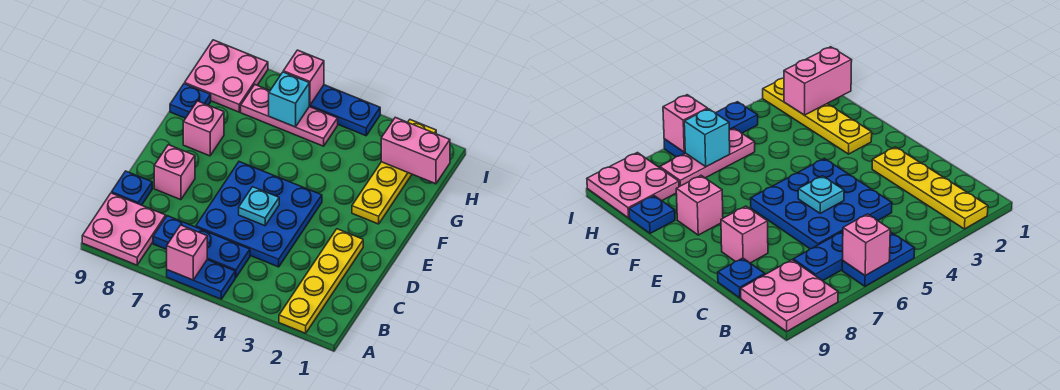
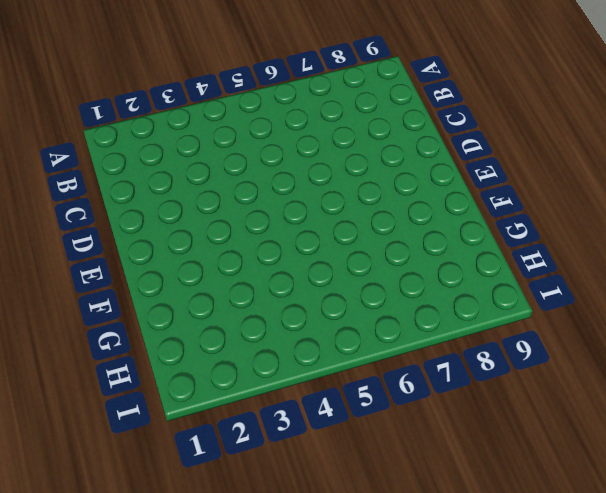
none -> yellow plate A2:D2 level 1
none -> blue plate A5:A6 level 1
none -> pink plate A8:B9 level 1

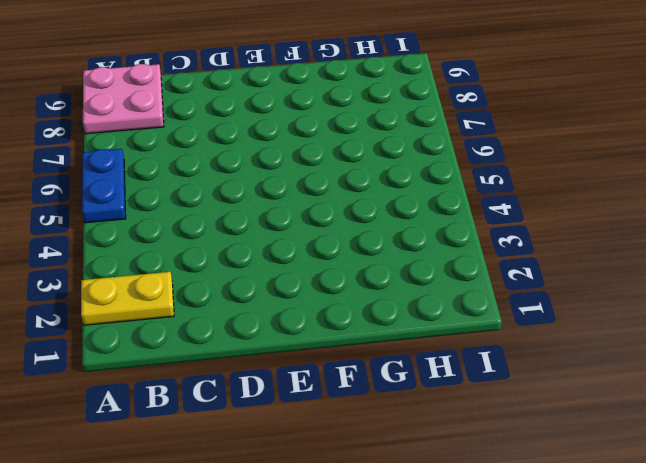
yellow plate A2:B2 level 1 -> yellow plate A2:D2 level 1
none -> blue plate B5:B7 level 1
none -> blue plate C4:E6 level 1
none -> blue plate C9 level 1

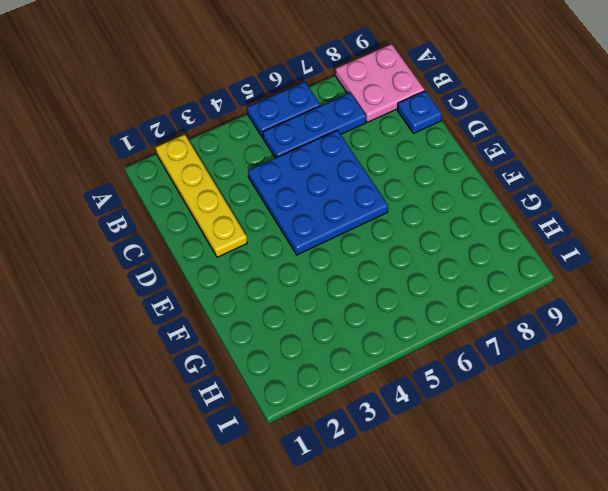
none -> pink brick D8 level 1
none -> yellow plate F2:I2 level 1
none -> pink brick F8 level 1

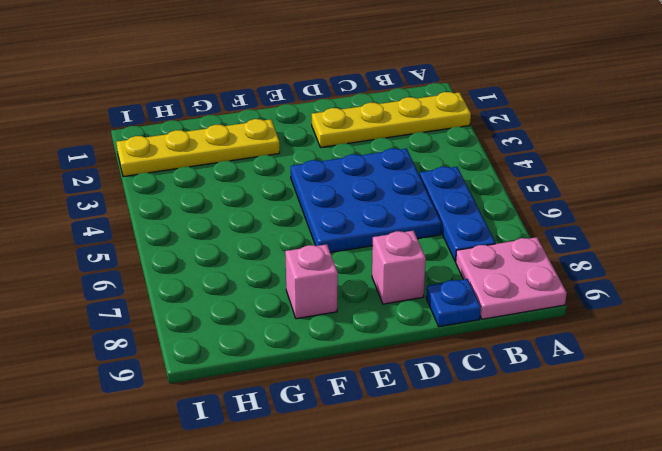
none -> blue plate A5:A6 level 1
none -> blue plate G9 level 1
none -> pink plate H5:H7 level 1

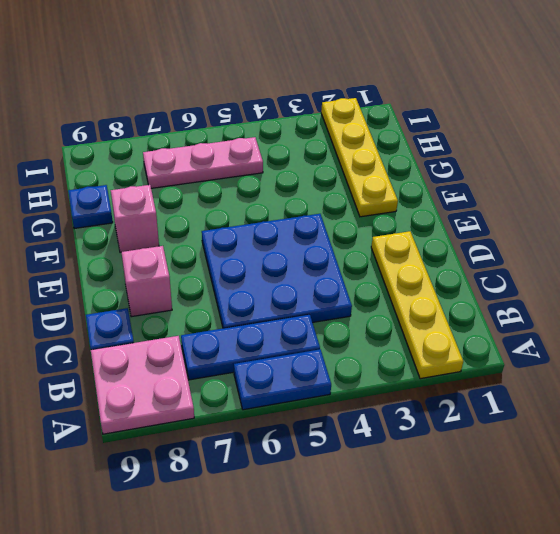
none -> pink plate H8:I9 level 1
none -> blue plate I4:I6 level 1
none -> pink brick A6 level 2

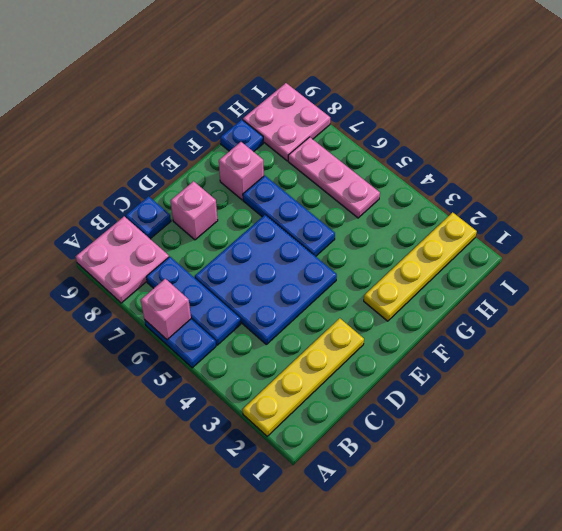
blue plate F5:F7 level 1 -> blue plate I4:I6 level 1
none -> cyan plate D5 level 2
none -> pink brick H1:H2 level 2
none -> cyan brick H6 level 2

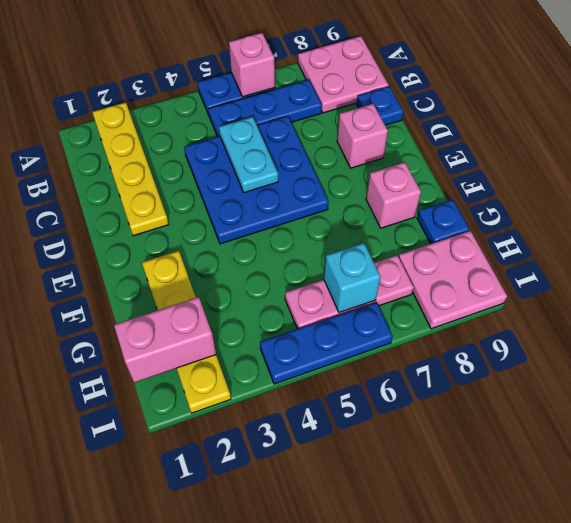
cyan plate C5:D5 level 2 -> cyan plate D5 level 2
none -> pink brick I6 level 2

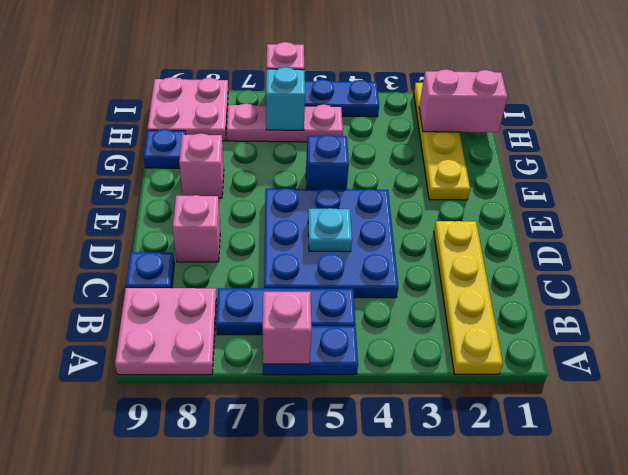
blue brick F5 level 1 -> none

